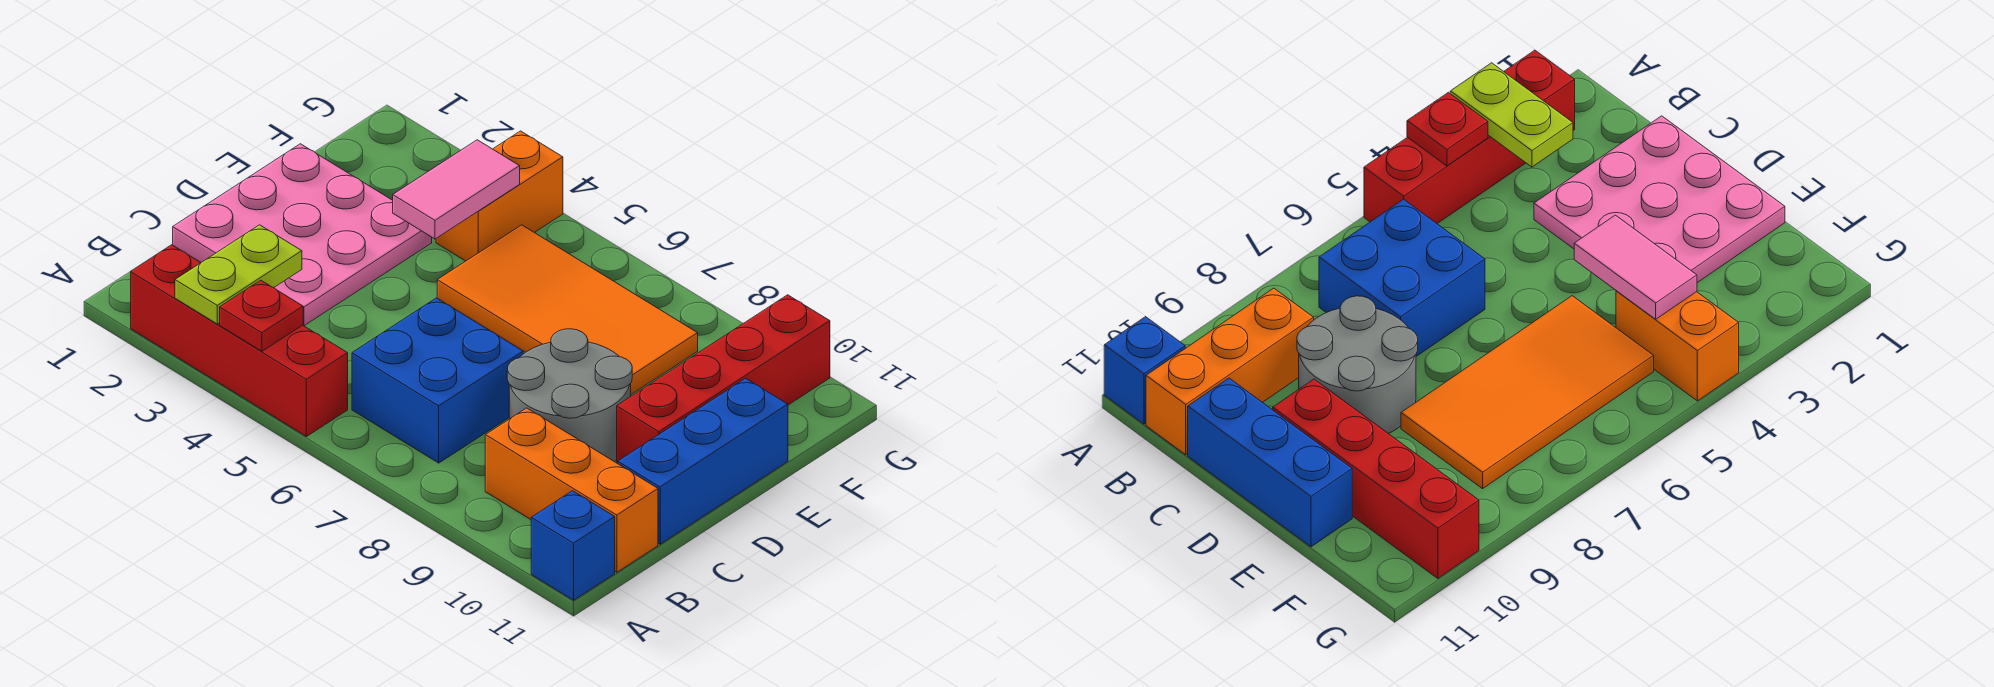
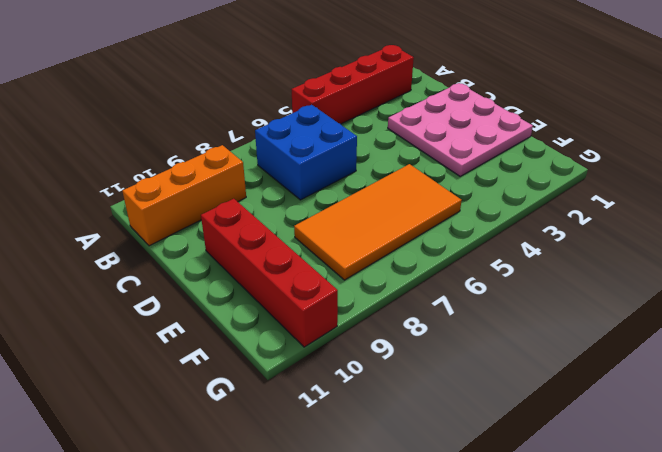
none -> blue brick A11 level 1
none -> grey round brick C8:D9 level 1
none -> blue brick C11:E11 level 1

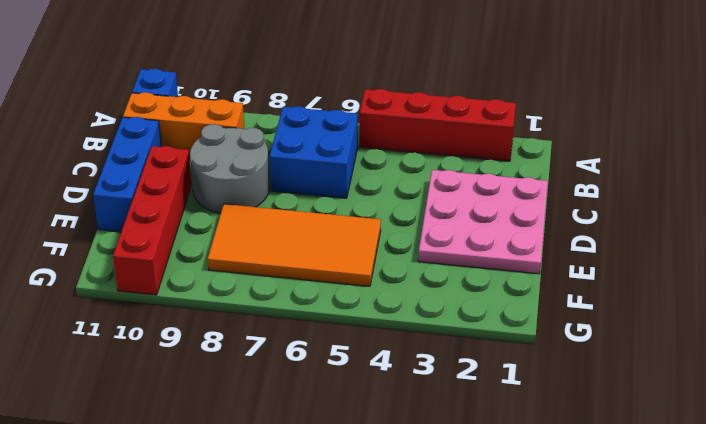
none -> orange brick F4:G4 level 1
none -> lime plate A3:B3 level 2
none -> red plate A4 level 2

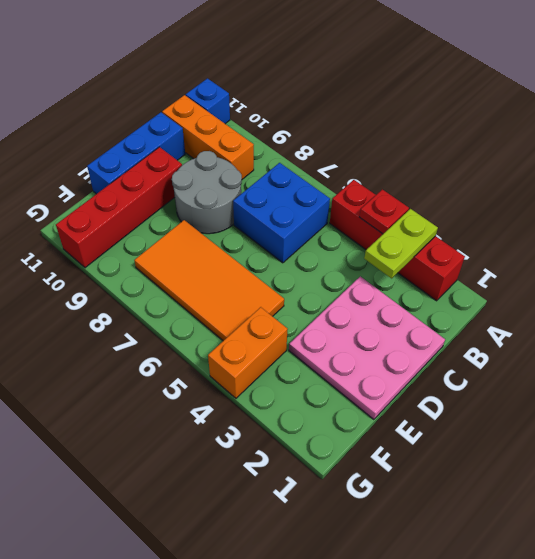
none -> pink tile E4:F4 level 2

